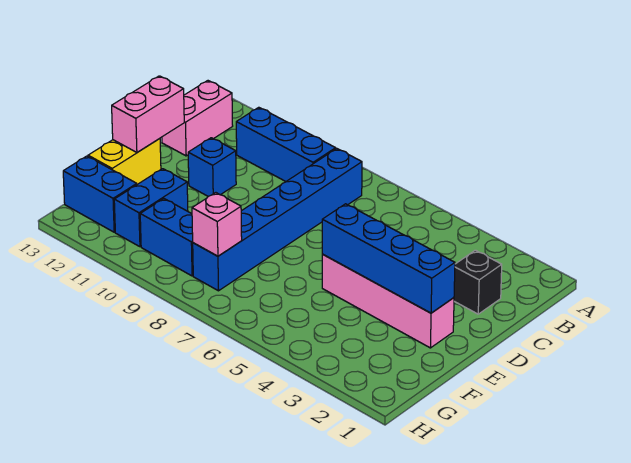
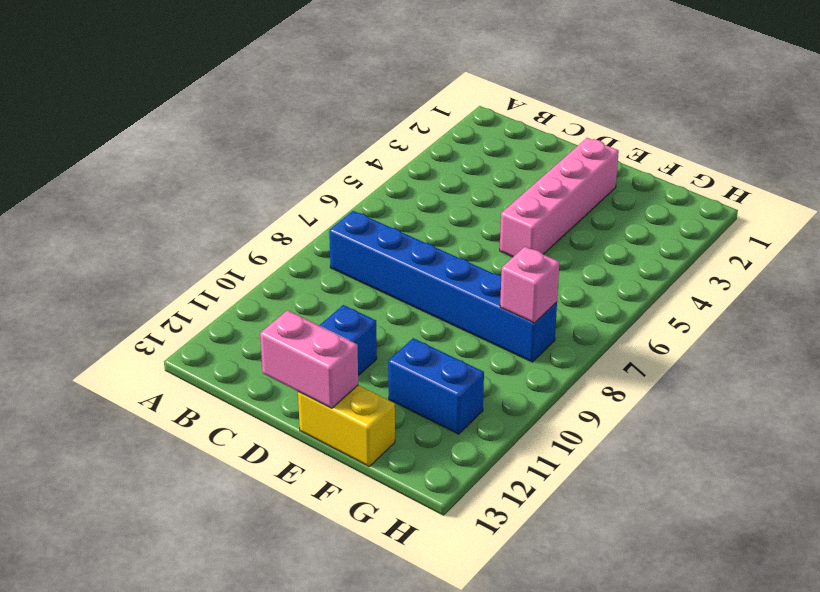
none -> blue brick B9:B11 level 1
none -> pink brick B13:C13 level 1
none -> black brick C2 level 1

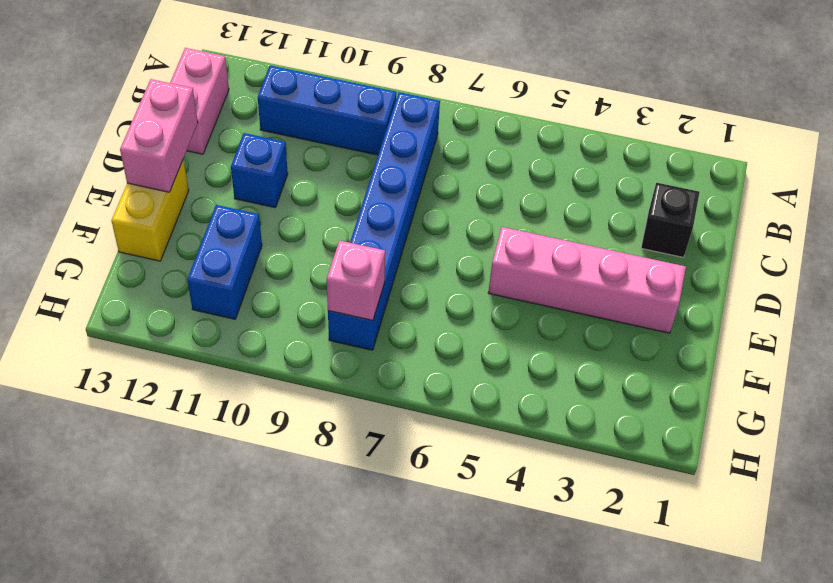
none -> blue brick G9:G10 level 1
none -> blue brick G12:G13 level 1
none -> blue brick E2:E5 level 2

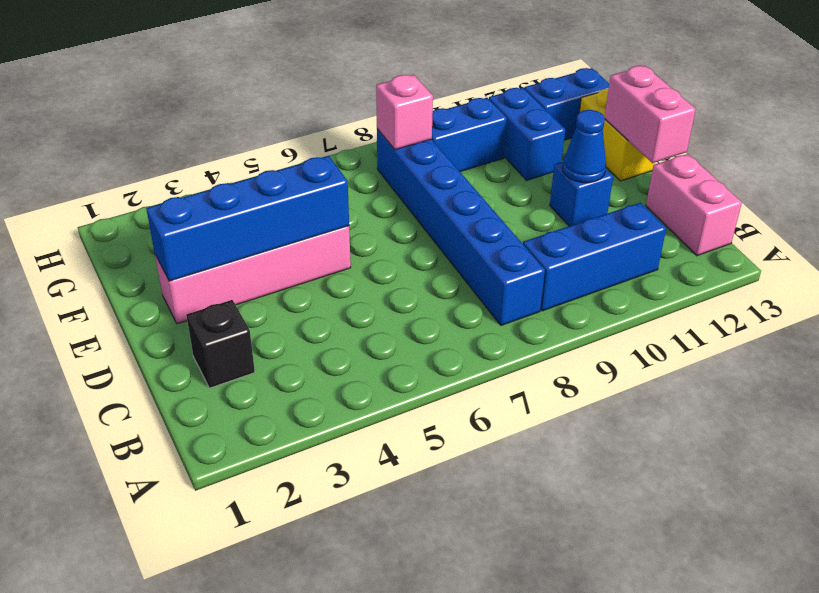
blue cone D11 level 2 -> none

